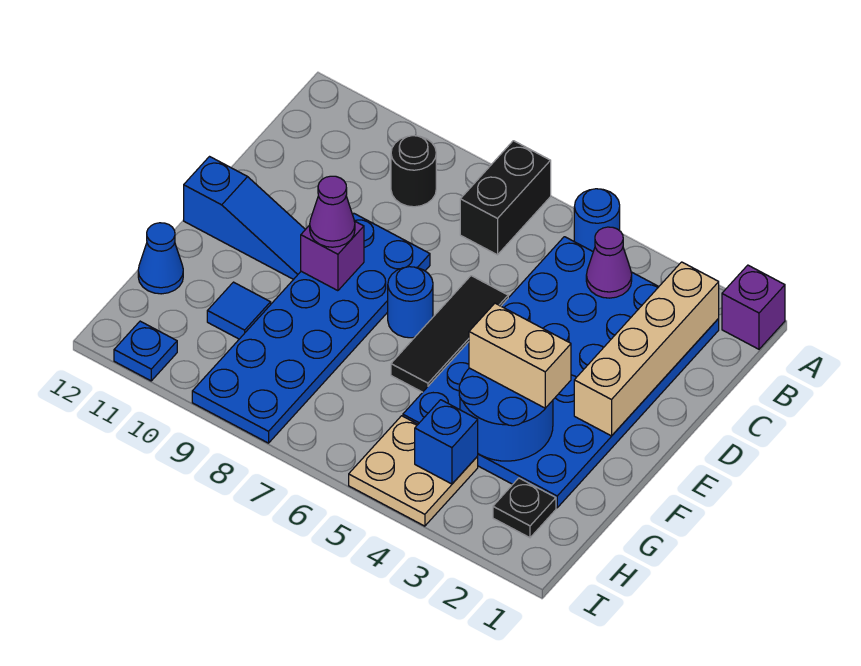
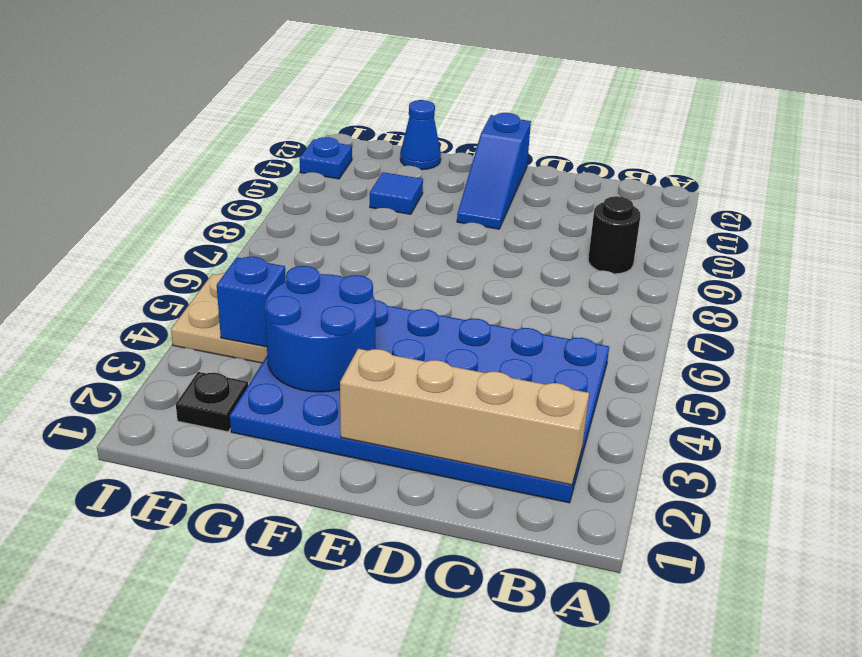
none -> purple brick A1 level 1
none -> blue round brick A5 level 1
none -> black brick A7:B7 level 1

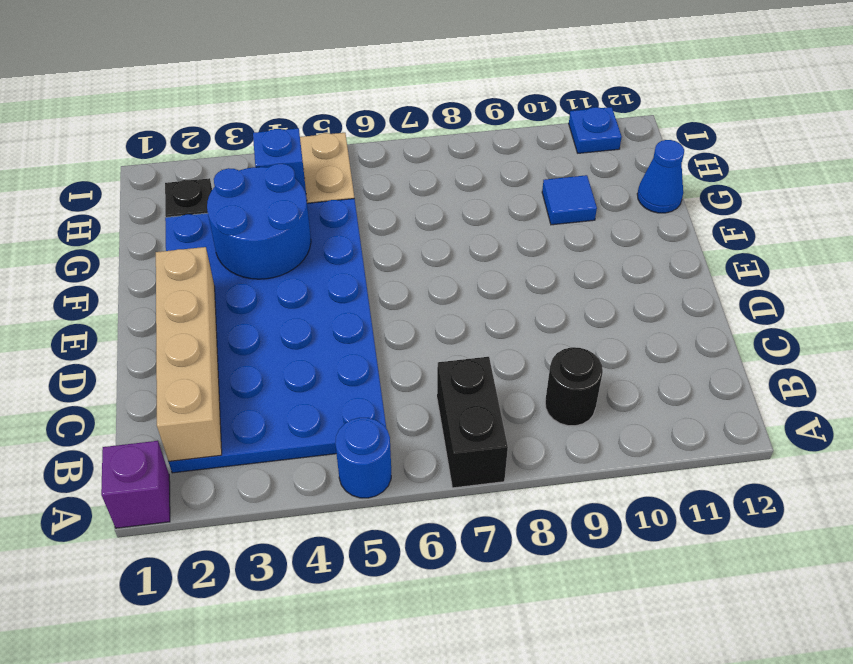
none -> black tile D6:F6 level 1
none -> blue plate D8:I9 level 1
none -> blue round brick E7 level 1

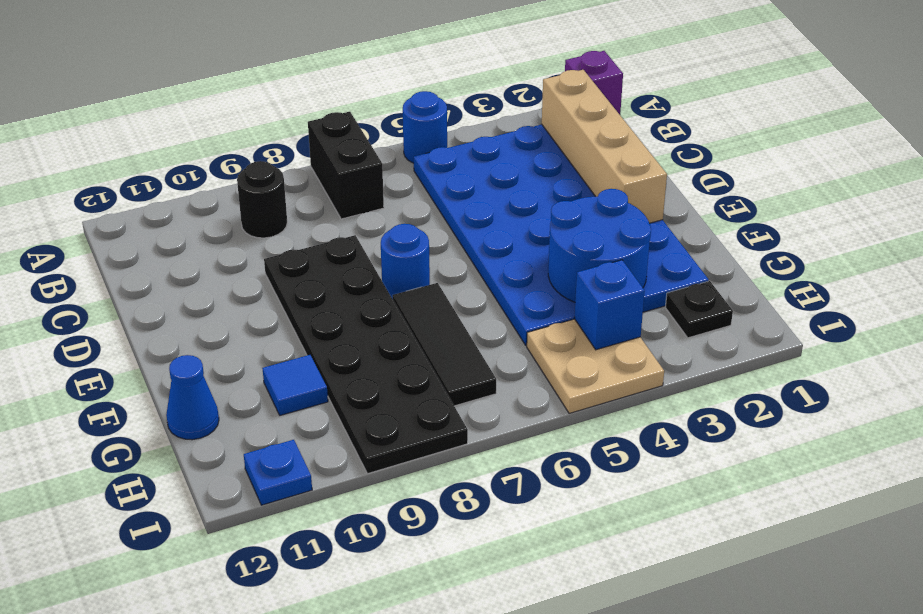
black plate D8:I9 level 1 -> blue plate D8:I9 level 1
black tile F7:H7 level 1 -> black tile D6:F6 level 1
none -> blue slope E10:E12 level 1 top 12
none -> purple cone B4 level 2
none -> purple brick E9 level 2

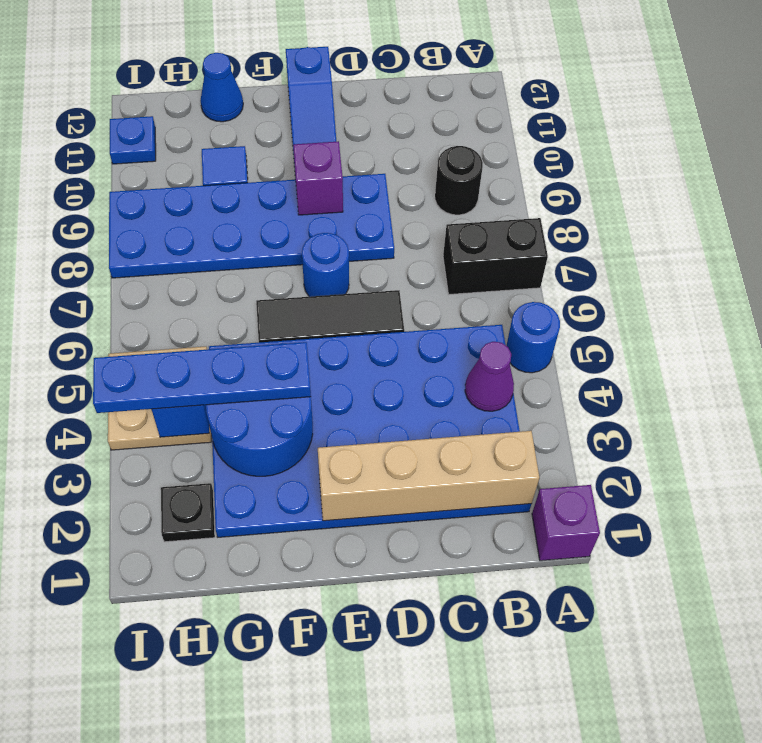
blue plate F4:I4 level 3 -> tan brick F3:F4 level 3
none -> purple cone E9 level 3

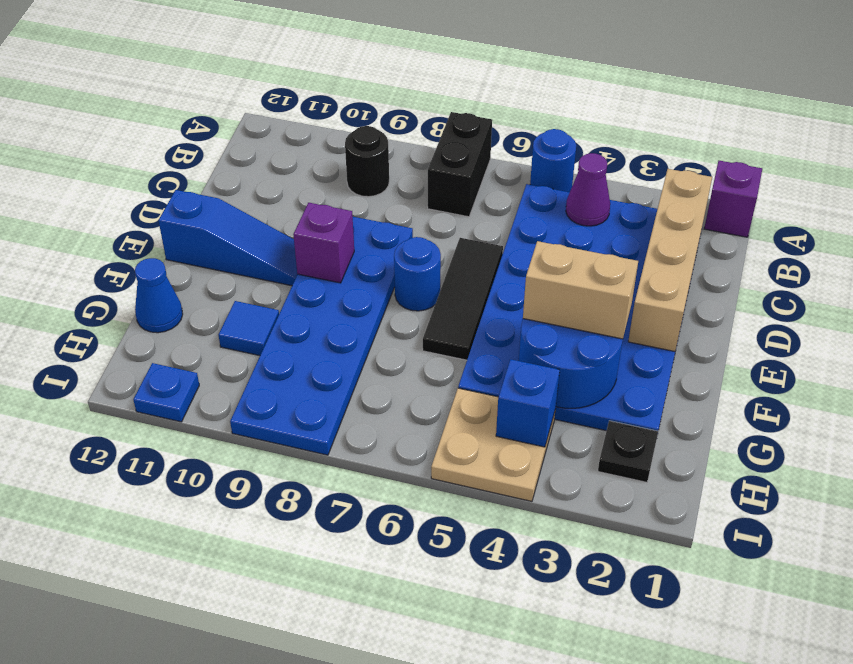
none -> purple cone E9 level 3

